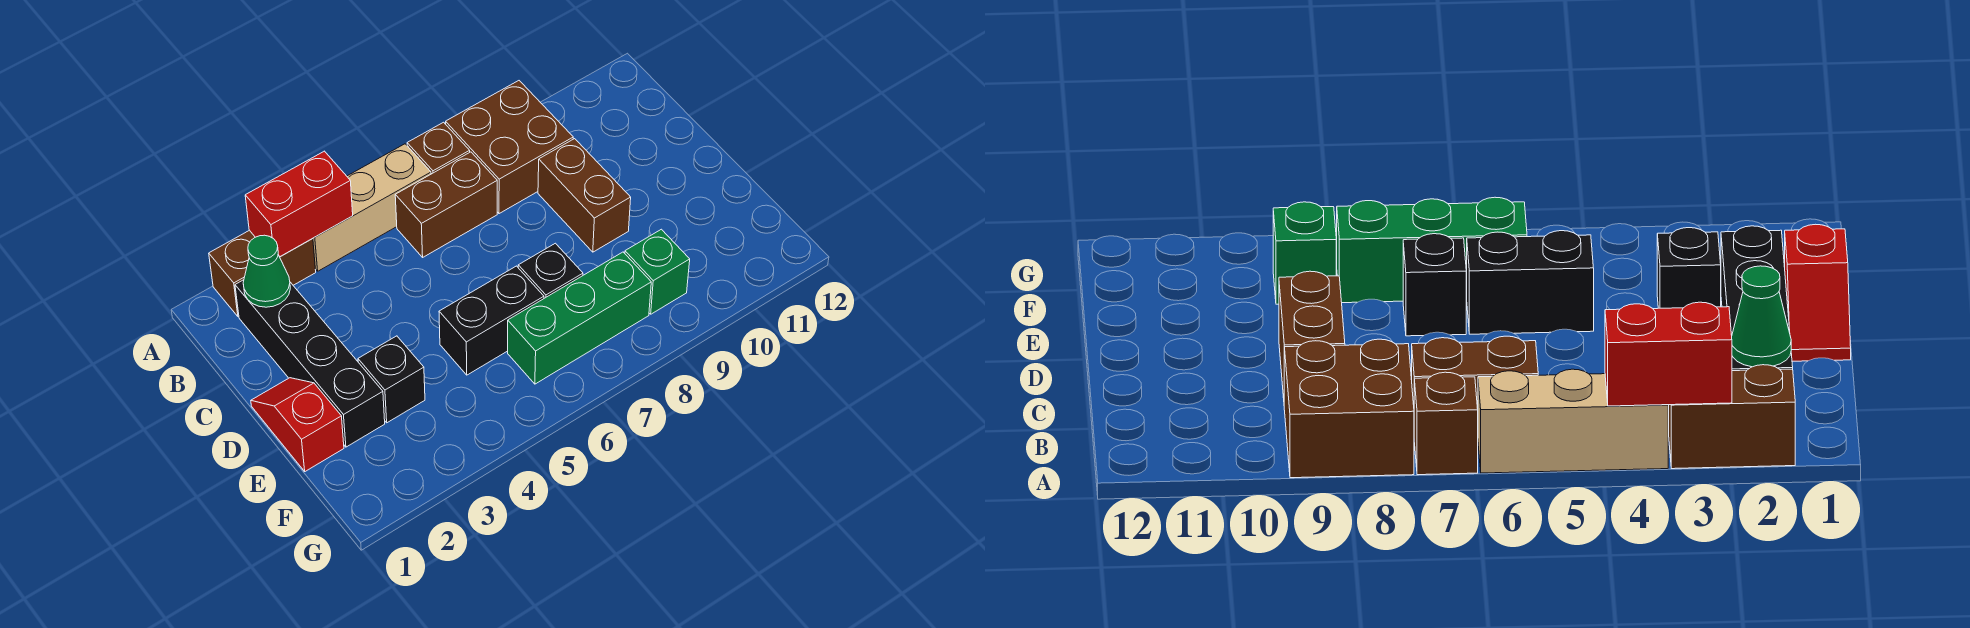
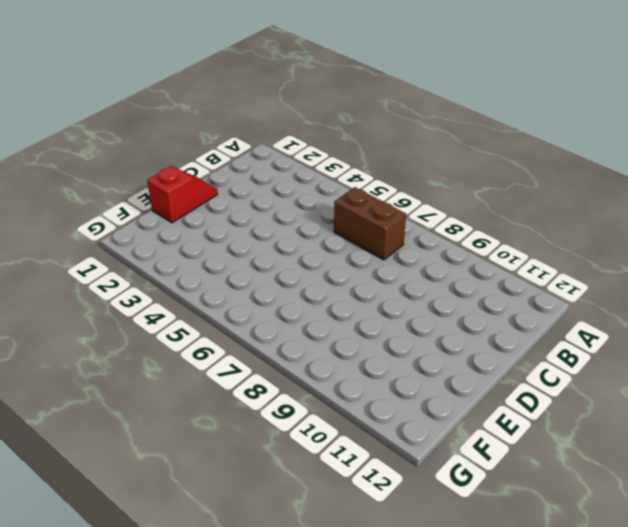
none -> brown brick A2:A3 level 1
none -> tan brick A4:A6 level 1
none -> brown brick A7 level 1

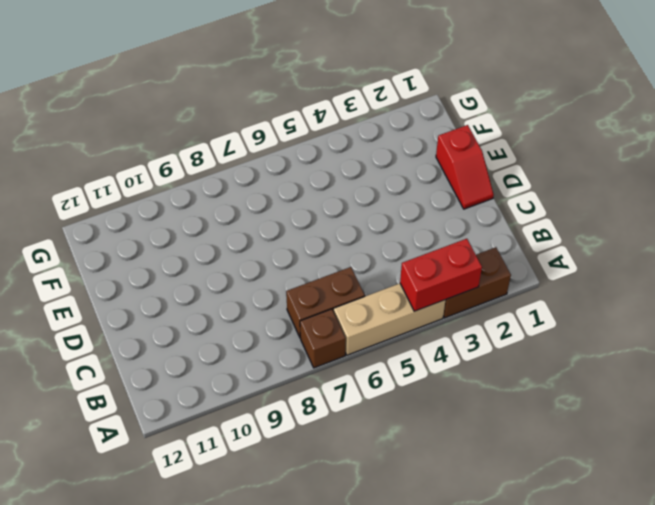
none -> brown brick A8:B9 level 1
none -> black brick B2:E2 level 1
none -> brown brick C9:D9 level 1

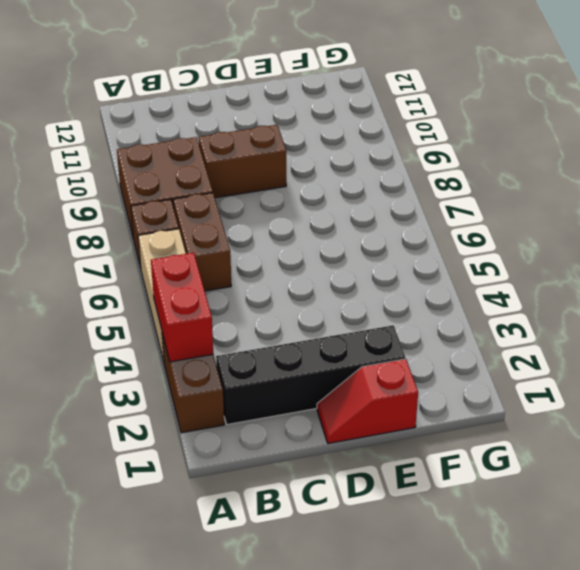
none -> black brick E3 level 1
none -> black brick E5:E6 level 1
none -> black brick E7 level 1

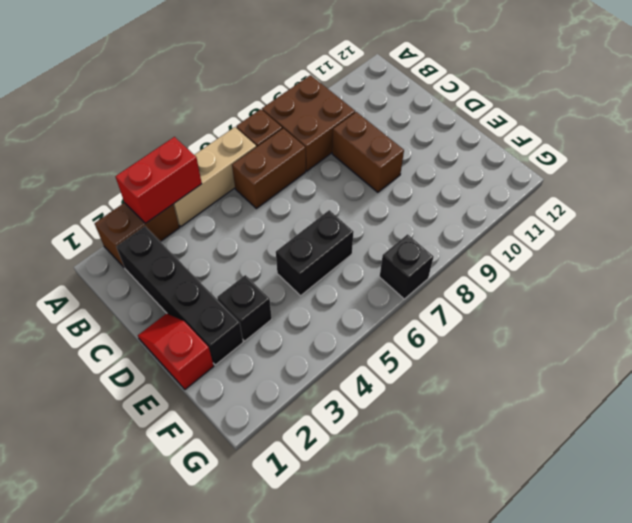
black brick G7 level 1 -> black brick E7 level 1
none -> green brick F6:F8 level 1
none -> green brick F9 level 1
none -> green cone B2 level 2

